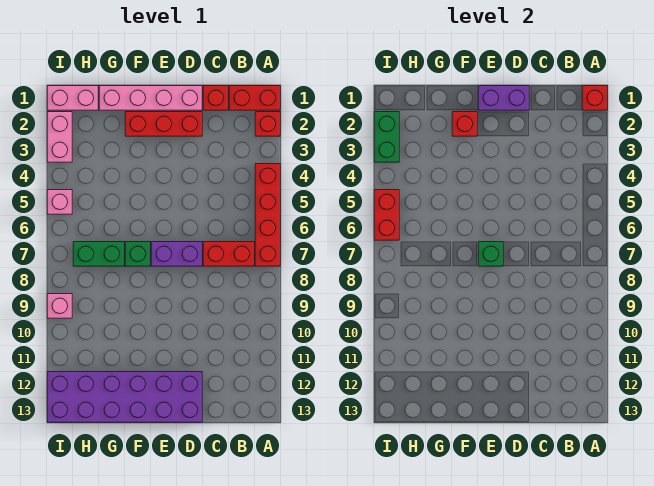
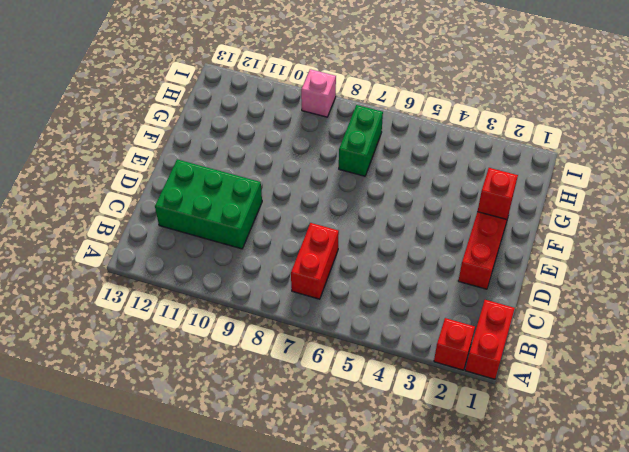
green brick C10:D12 level 1 -> purple brick D12:I13 level 1
none -> red brick A4:A7 level 1
none -> red brick C1 level 1
none -> pink brick D1:G1 level 1

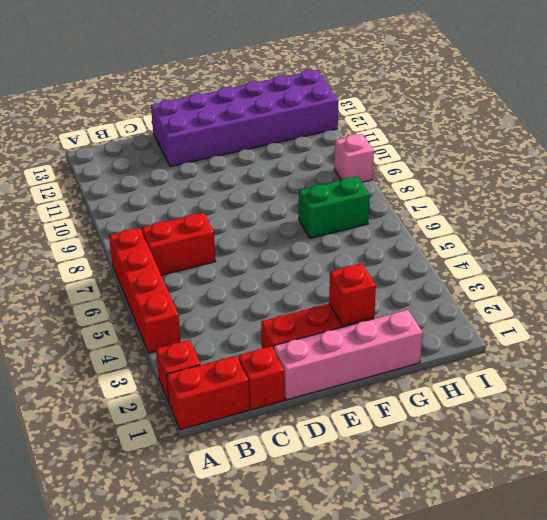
none -> purple brick D7:E7 level 1
none -> green brick F7 level 1
none -> pink brick H1:I1 level 1

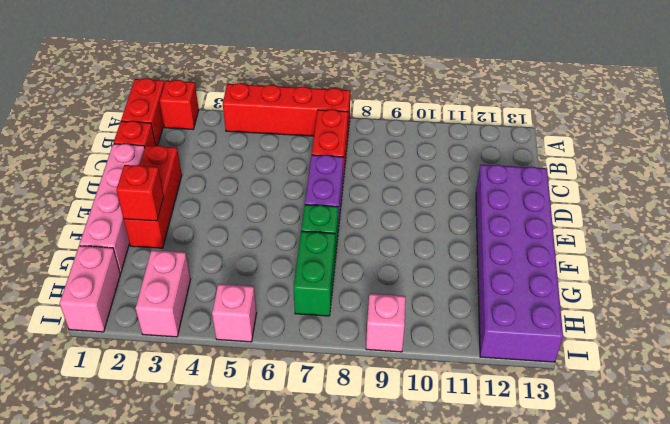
pink brick H3:I3 level 1 -> pink brick I2:I3 level 1
none -> red brick A1 level 2
none -> purple brick D1:E1 level 2
none -> green brick E7 level 2

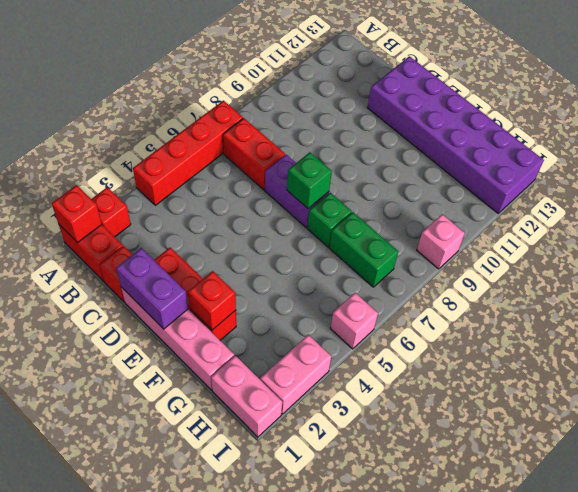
none -> green brick I2:I3 level 2
none -> red brick I5:I6 level 2

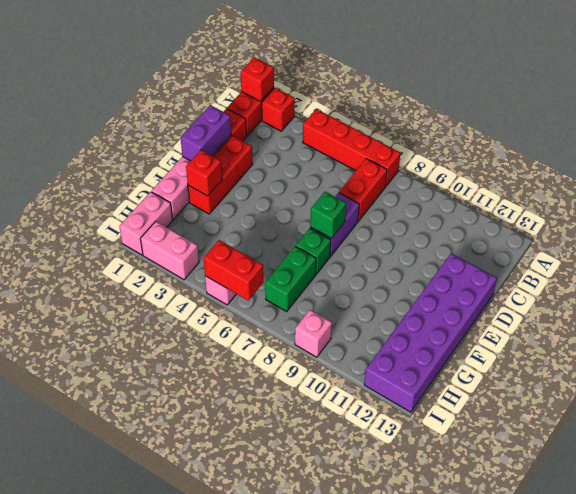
none -> green brick I2:I3 level 2

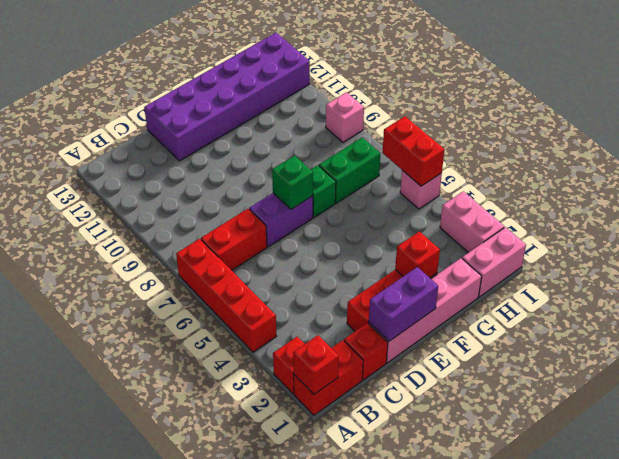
none -> green brick I2:I3 level 2

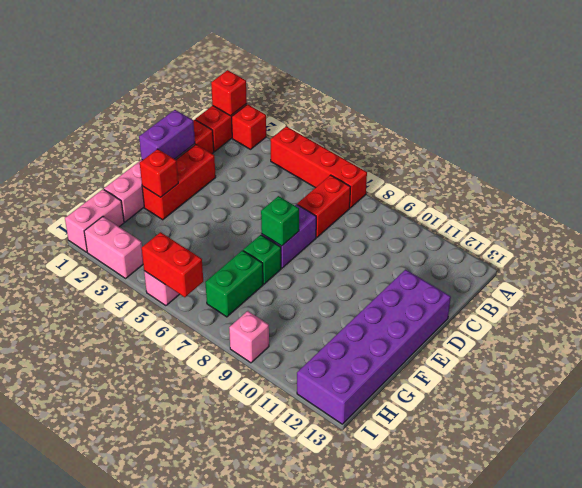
none -> green brick I2:I3 level 2

